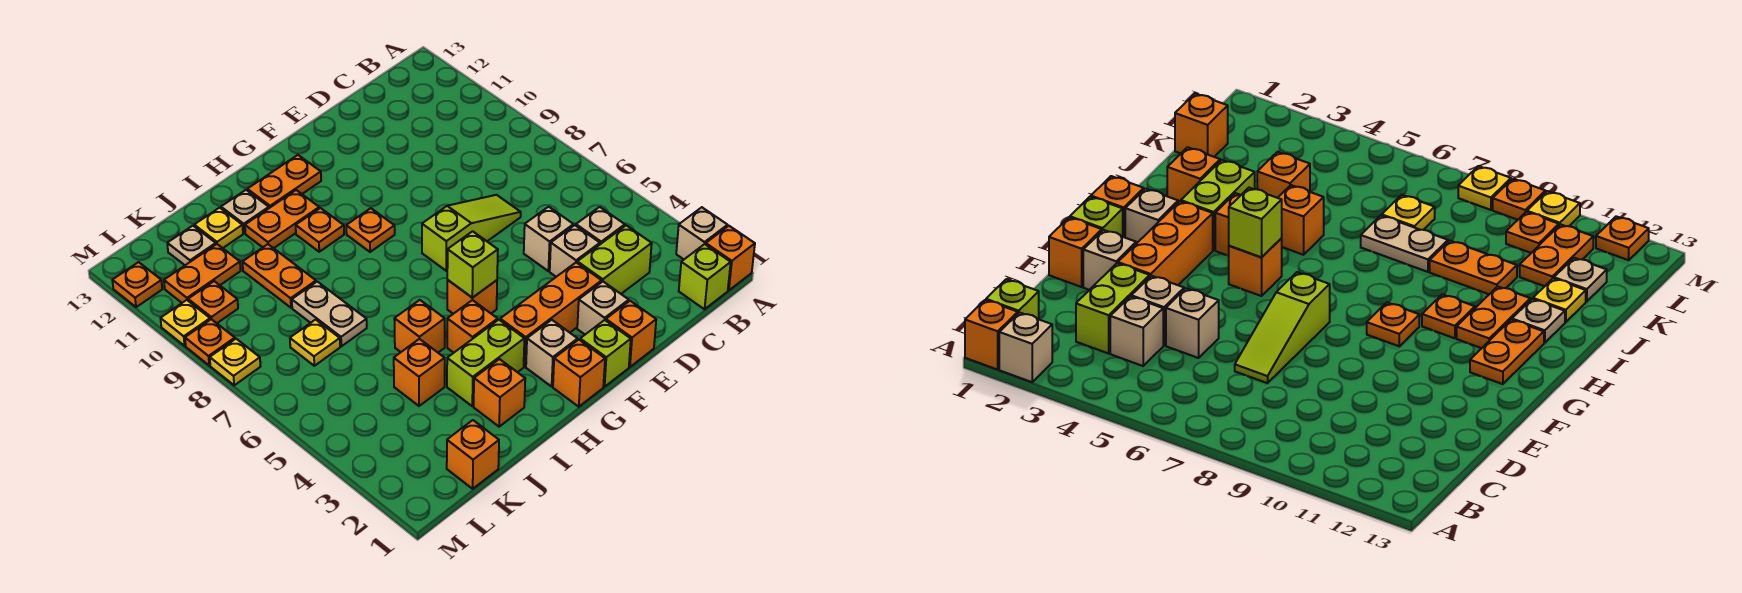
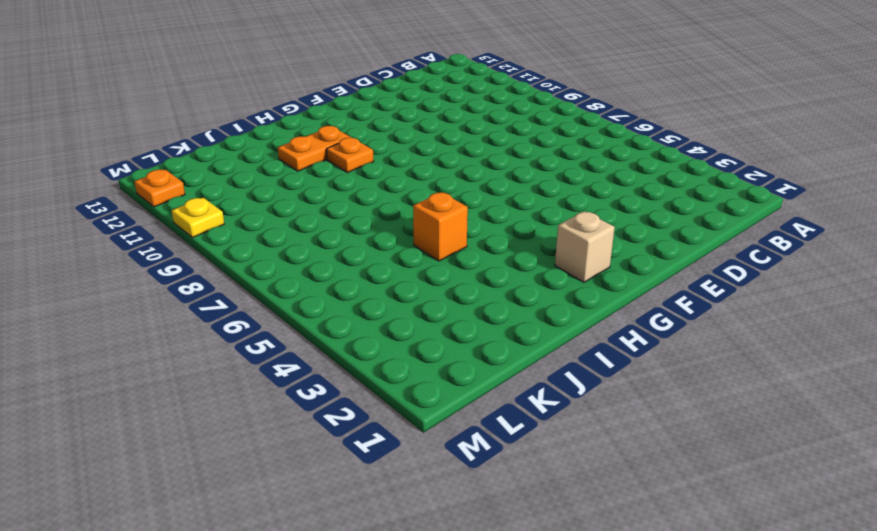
none -> orange brick A1 level 1
none -> tan brick A2 level 1
none -> lime brick B1 level 1
none -> lime brick C3:D3 level 1

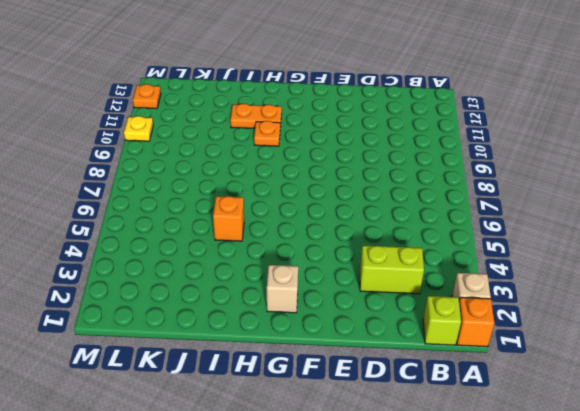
none -> tan brick C4 level 1
none -> tan brick D4 level 1
none -> tan brick D5 level 1
none -> lime slope D7:F7 level 1 top F

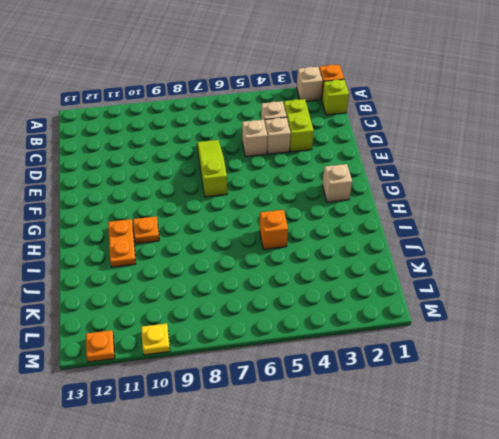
none -> orange brick E1 level 1
none -> tan brick E2 level 1
none -> orange brick E3:G3 level 1
none -> lime brick F1 level 1

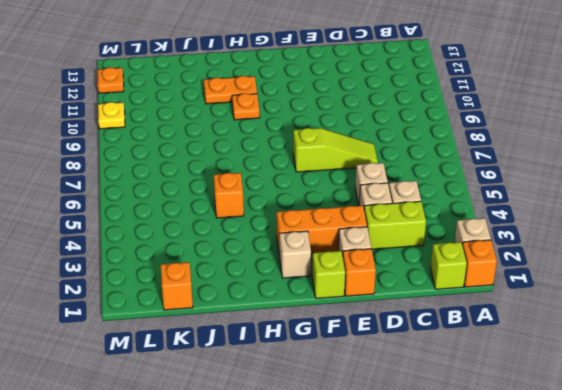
none -> orange brick G1 level 1
none -> orange brick G5 level 1
none -> orange plate G9 level 1
none -> orange plate G12:H12 level 1

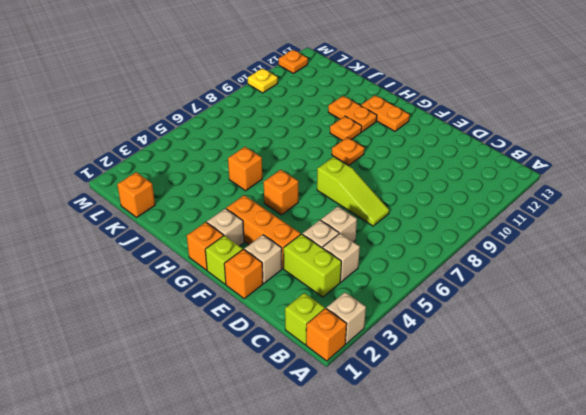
none -> lime brick H3:I3 level 1
none -> orange brick H4 level 1
none -> orange brick I2 level 1
none -> tan plate I12 level 1

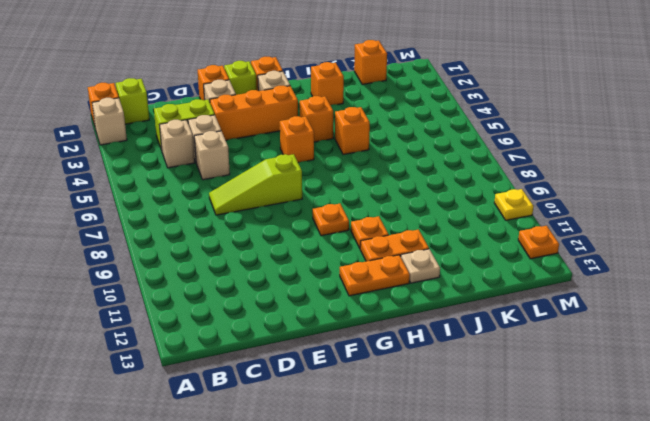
none -> lime brick H3:I3 level 1
none -> orange brick J4 level 1
none -> tan plate J7:J8 level 1
none -> orange plate J9:J10 level 1

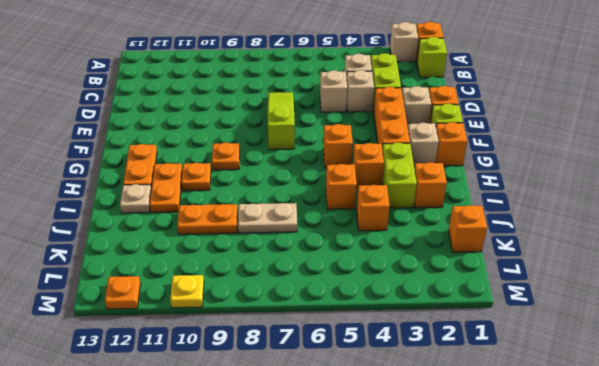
none -> yellow plate J12 level 1
none -> yellow plate K7 level 1
none -> orange plate K11:L11 level 1
none -> tan plate K12 level 1

